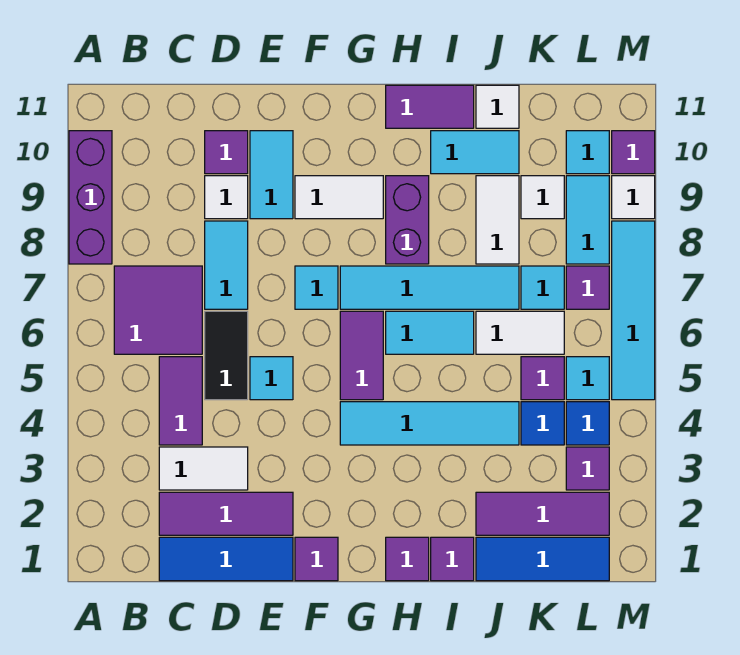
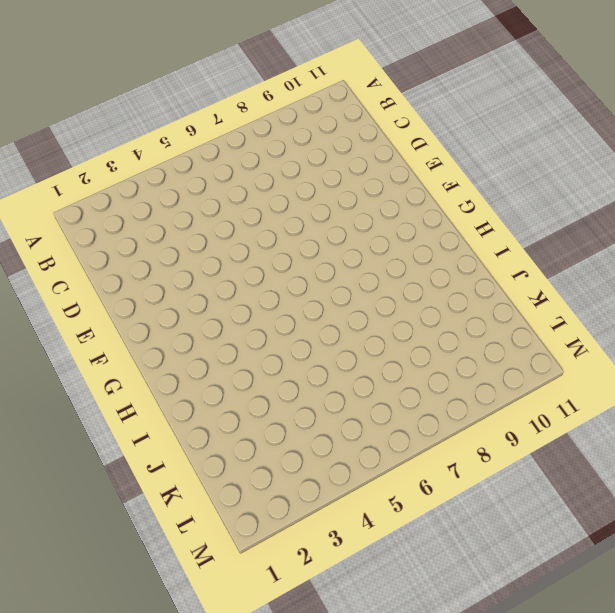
none -> purple brick A8:A10 level 1
none -> purple tile B6:C7 level 1
none -> blue tile C1:E1 level 1
none -> purple tile C2:E2 level 1

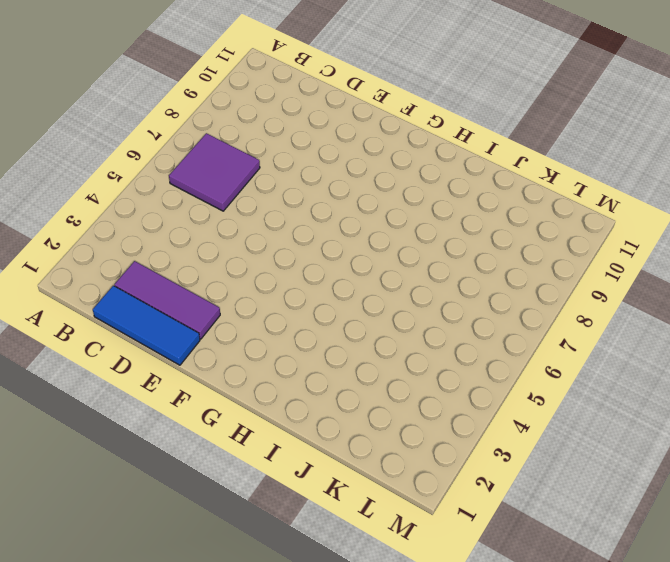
none -> purple brick A8:A10 level 1
none -> white tile C3:D3 level 1
none -> purple tile C4:C5 level 1
none -> black tile D5:D6 level 1

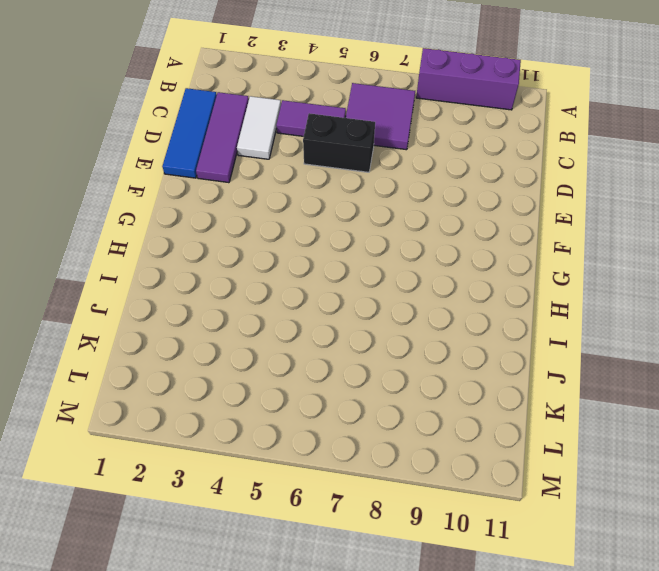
black brick D5:D6 level 1 -> black tile D5:D6 level 1
none -> cyan tile D7:D8 level 1
none -> white tile D9 level 1
none -> purple tile D10 level 1
none -> cyan tile E5 level 1

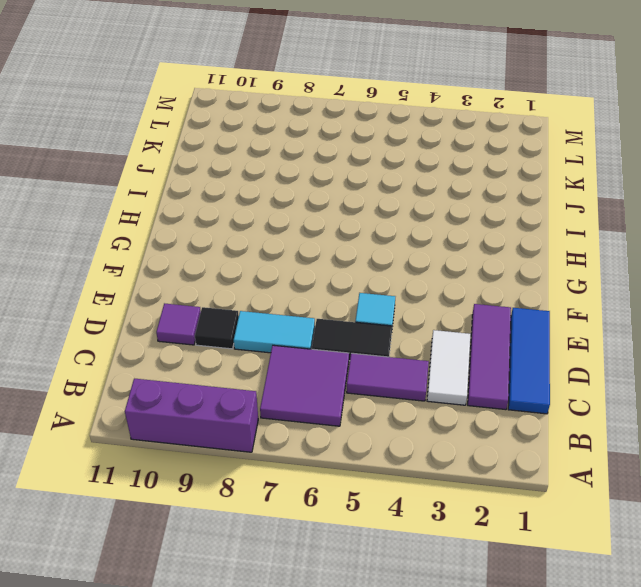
black tile D9 level 1 -> white tile D9 level 1
none -> cyan tile E9:E10 level 1
none -> purple tile F1 level 1
none -> cyan tile F7 level 1
none -> white tile F9:G9 level 1

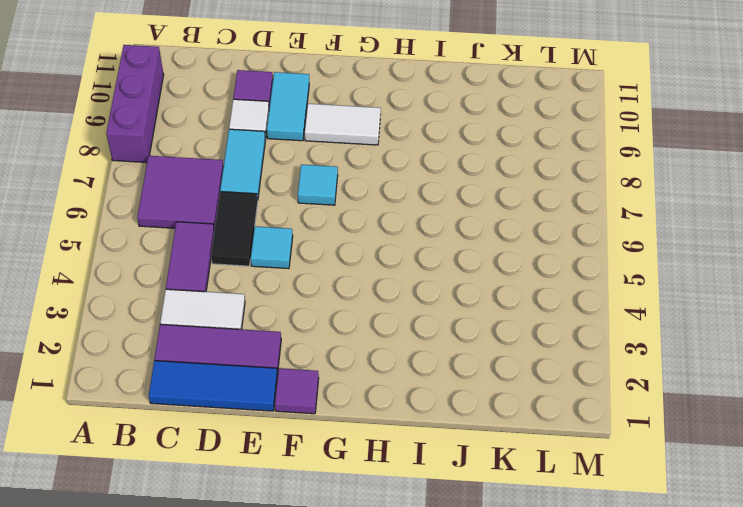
none -> cyan tile G4:J4 level 1
none -> purple tile G5:G6 level 1
none -> cyan tile G7:J7 level 1
none -> purple tile H1 level 1

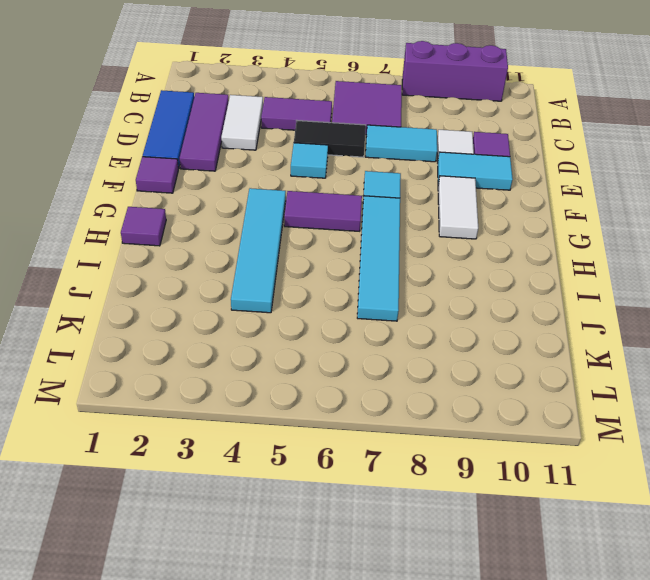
none -> cyan tile H6:I6 level 1
none -> purple brick H8:H9 level 1
none -> purple tile H11:I11 level 1
none -> purple tile I1 level 1

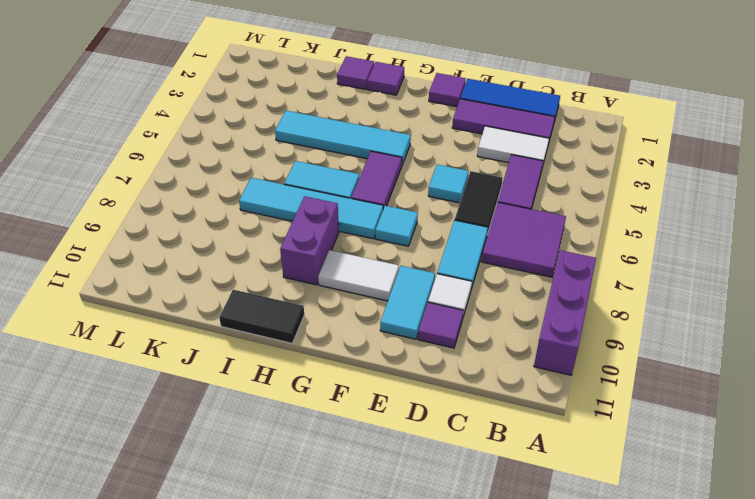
black tile H11:I11 level 1 -> purple tile H11:I11 level 1
none -> cyan tile I10:J10 level 1
none -> blue tile J1:L1 level 1
none -> purple tile J2:L2 level 1
none -> white tile J6:K6 level 1

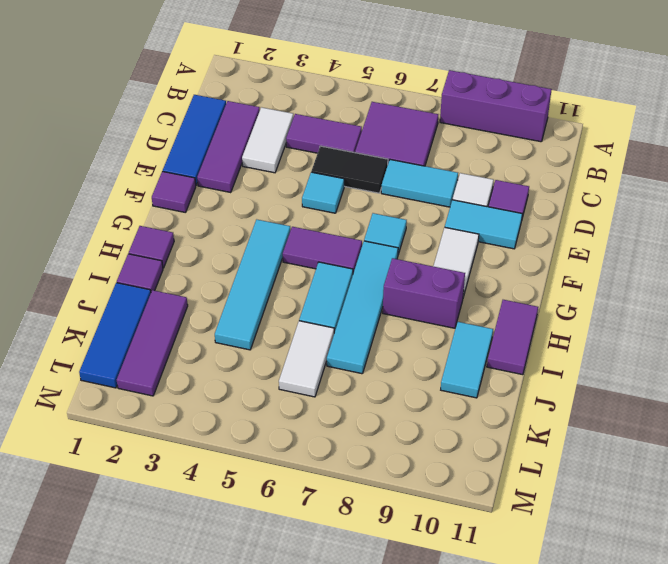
none -> white tile J8:J9 level 1
none -> white tile J11 level 1
none -> blue tile K4 level 1
none -> purple tile K5 level 1

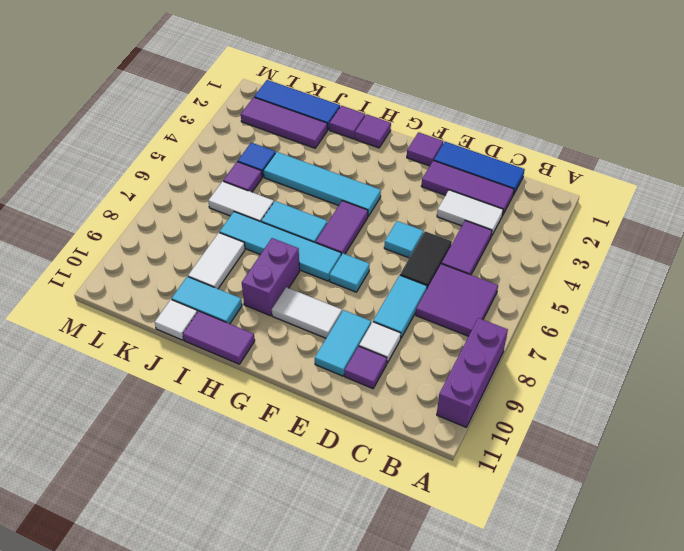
none -> cyan tile K7 level 1
none -> white tile K9 level 1
none -> purple tile L3 level 1
none -> blue tile L4 level 1

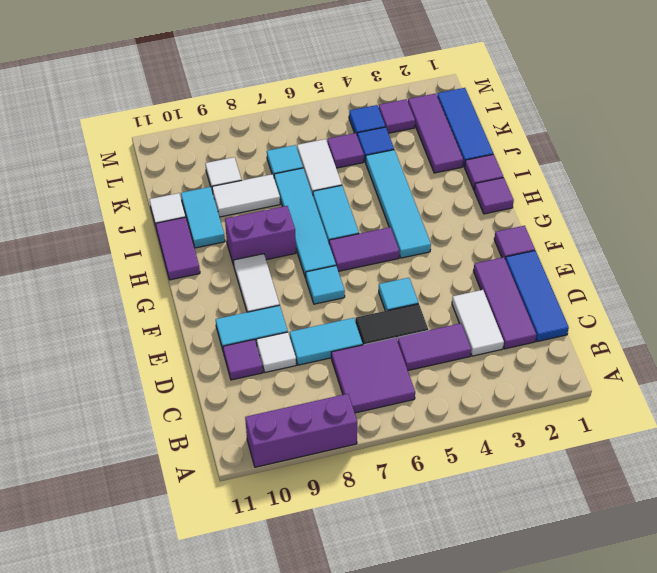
none -> cyan tile L5 level 1
none -> purple tile L7 level 1
none -> cyan tile L8:L9 level 1
none -> cyan tile L10 level 1

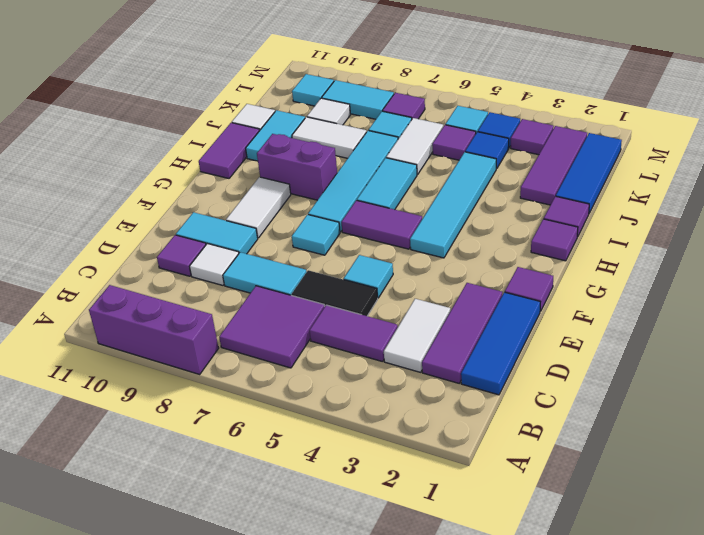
none -> cyan tile M5:M8 level 1
none -> white tile M9 level 1
none -> purple tile M10 level 1

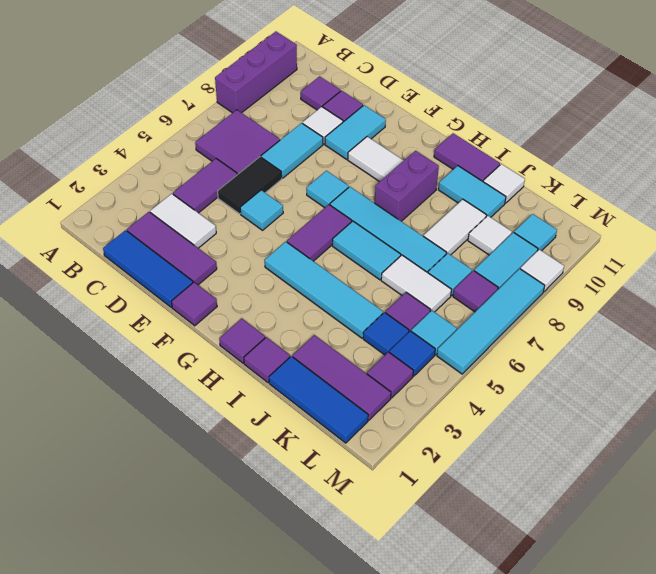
purple tile C10 level 1 -> purple tile M10 level 1

